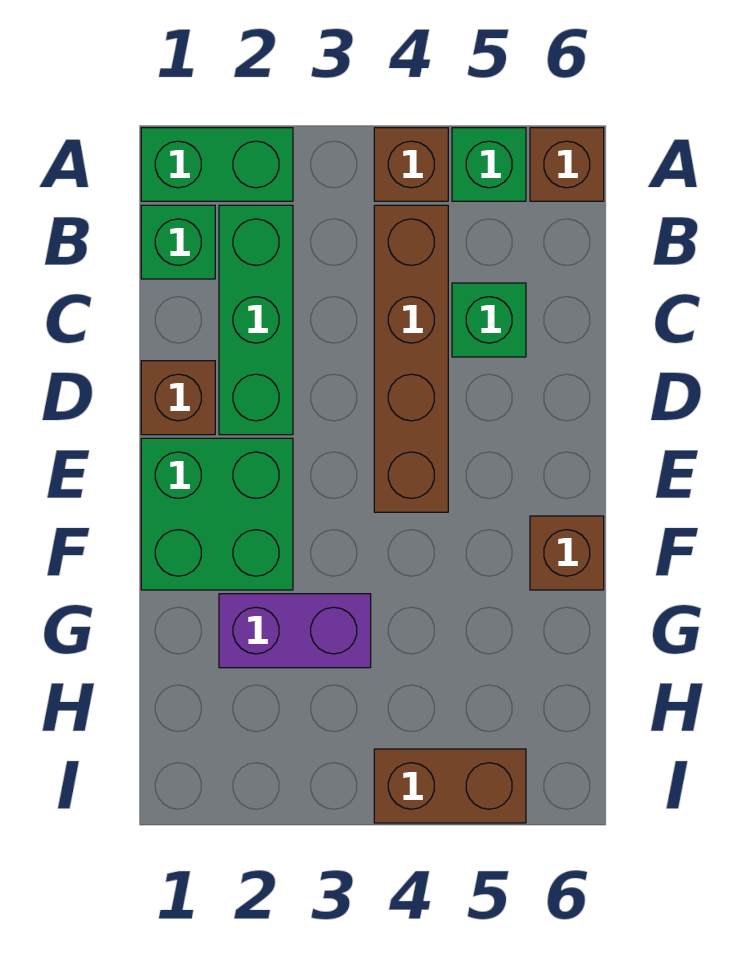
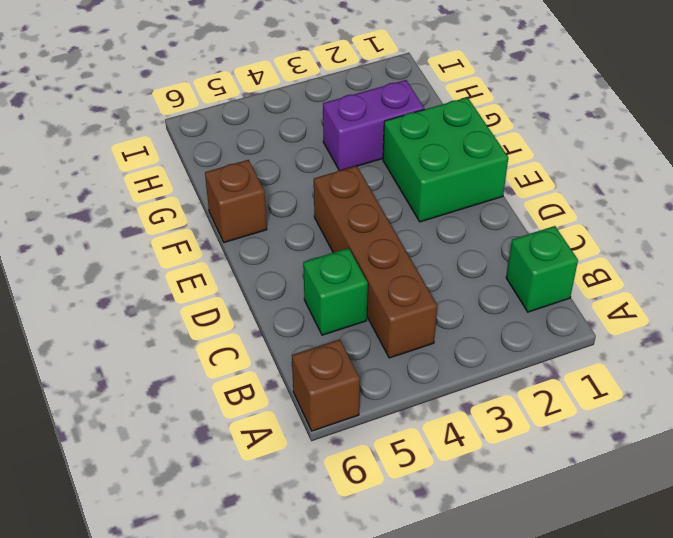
none -> green brick A1:A2 level 1
none -> brown brick A4 level 1
none -> green brick A5 level 1

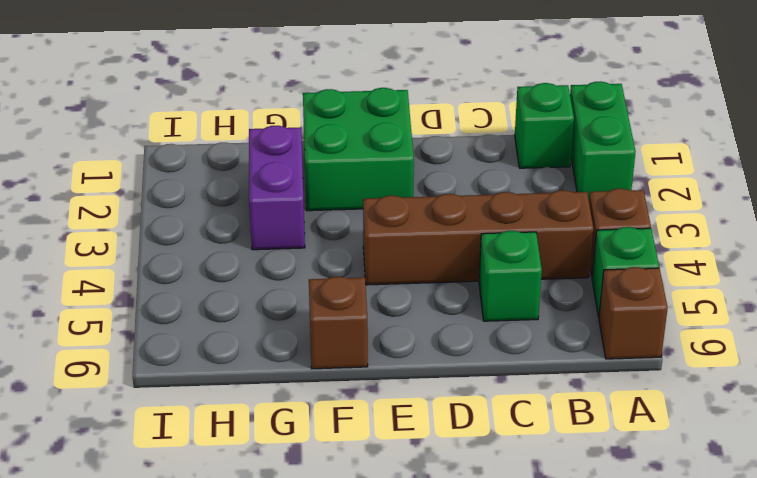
none -> green brick B2:D2 level 1
none -> brown brick D1 level 1
none -> brown brick I4:I5 level 1

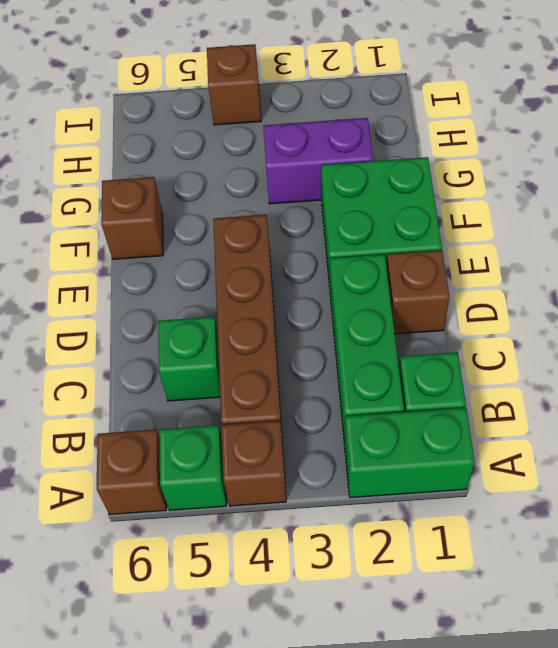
brown brick I4 level 1 -> brown brick I4:I5 level 1

